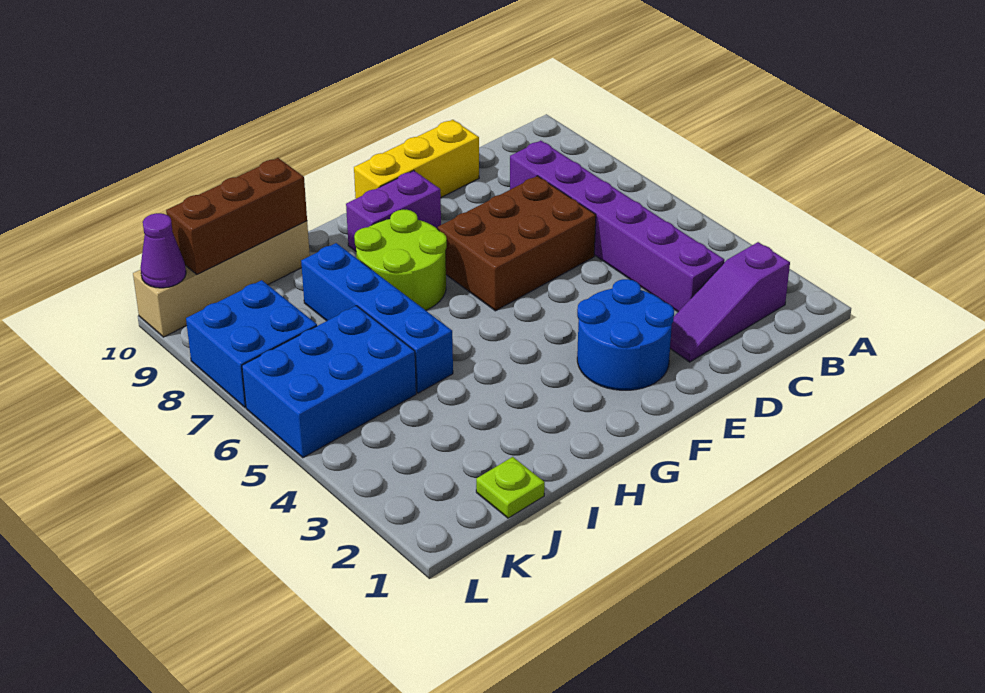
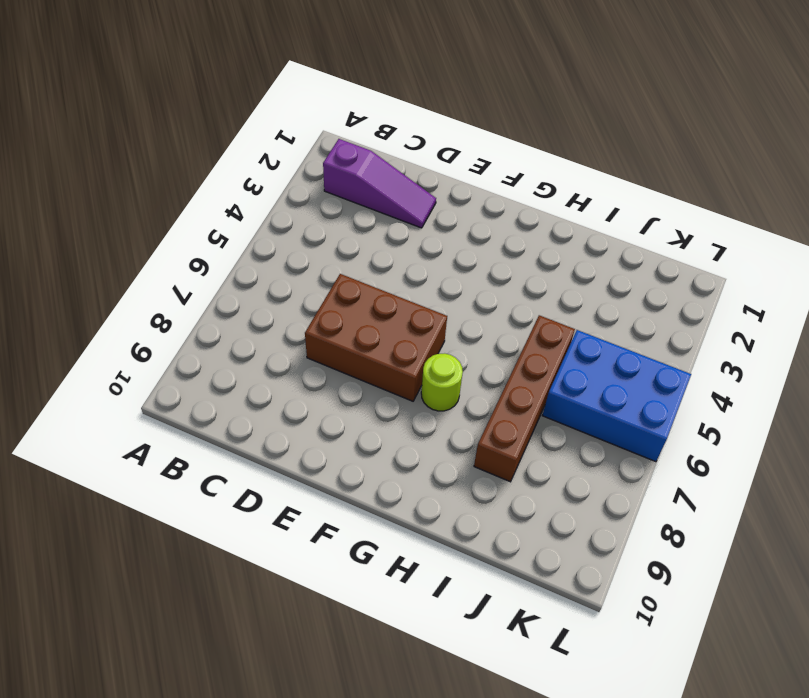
lime round brick G7 level 1 -> lime round brick G7:H8 level 1
brown brick I5:I8 level 1 -> blue brick I5:I8 level 1
none -> purple brick C3:C8 level 1
none -> yellow brick D10:F10 level 1
none -> blue round brick E2:F3 level 1

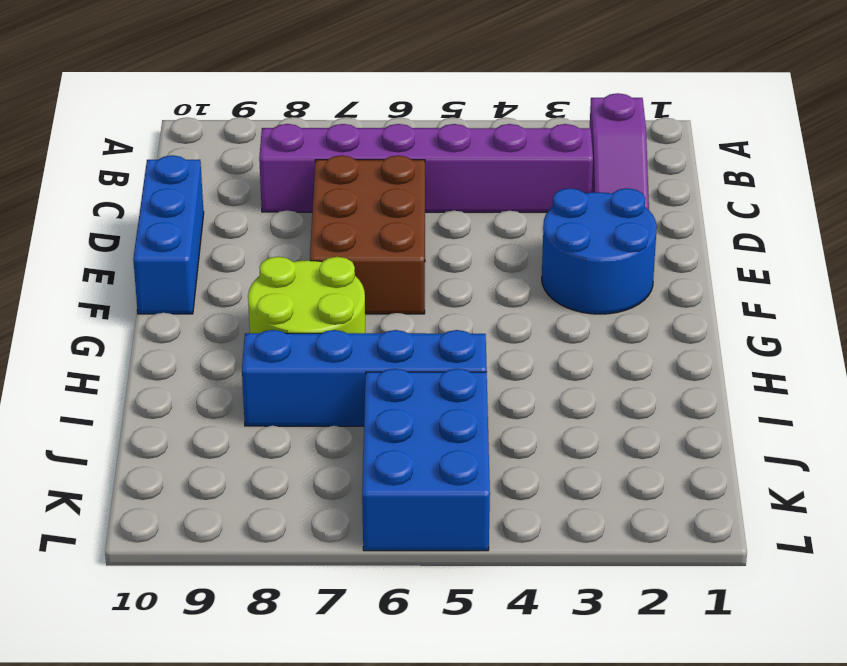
blue brick D10:F10 level 1 -> yellow brick D10:F10 level 1
none -> purple brick F9:G9 level 1
none -> tan brick I10:L10 level 1
none -> lime plate J1 level 1

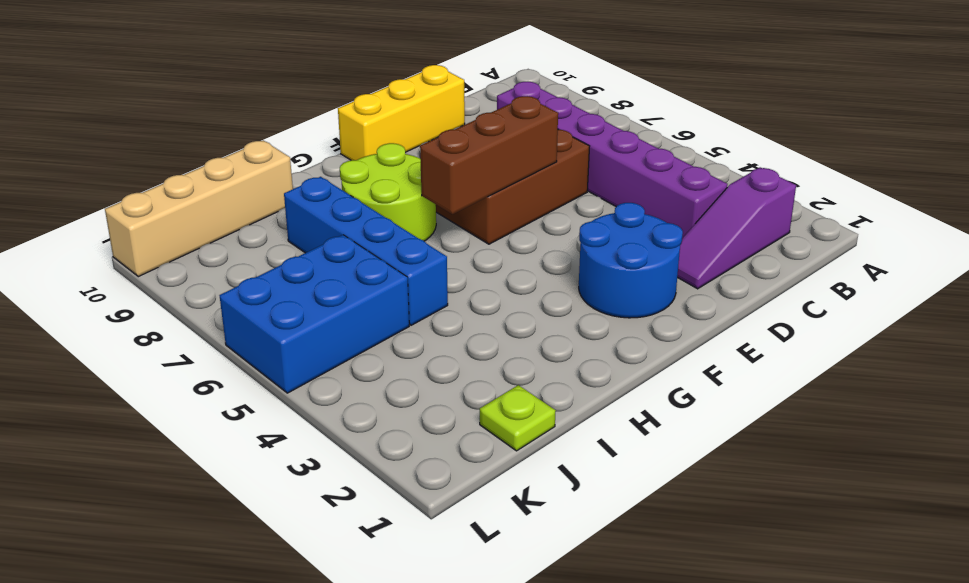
brown brick E6:G6 level 2 -> brown brick I10:K10 level 2
none -> purple brick F9:G9 level 1
none -> blue brick K7:L8 level 1
none -> purple cone L10 level 2

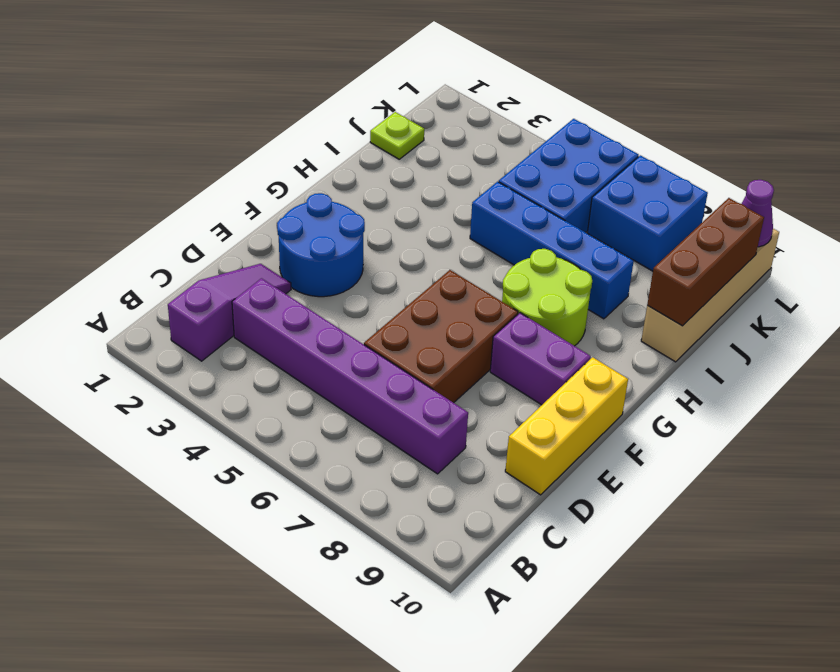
purple brick F8:F9 level 1 -> purple brick F9:G9 level 1

